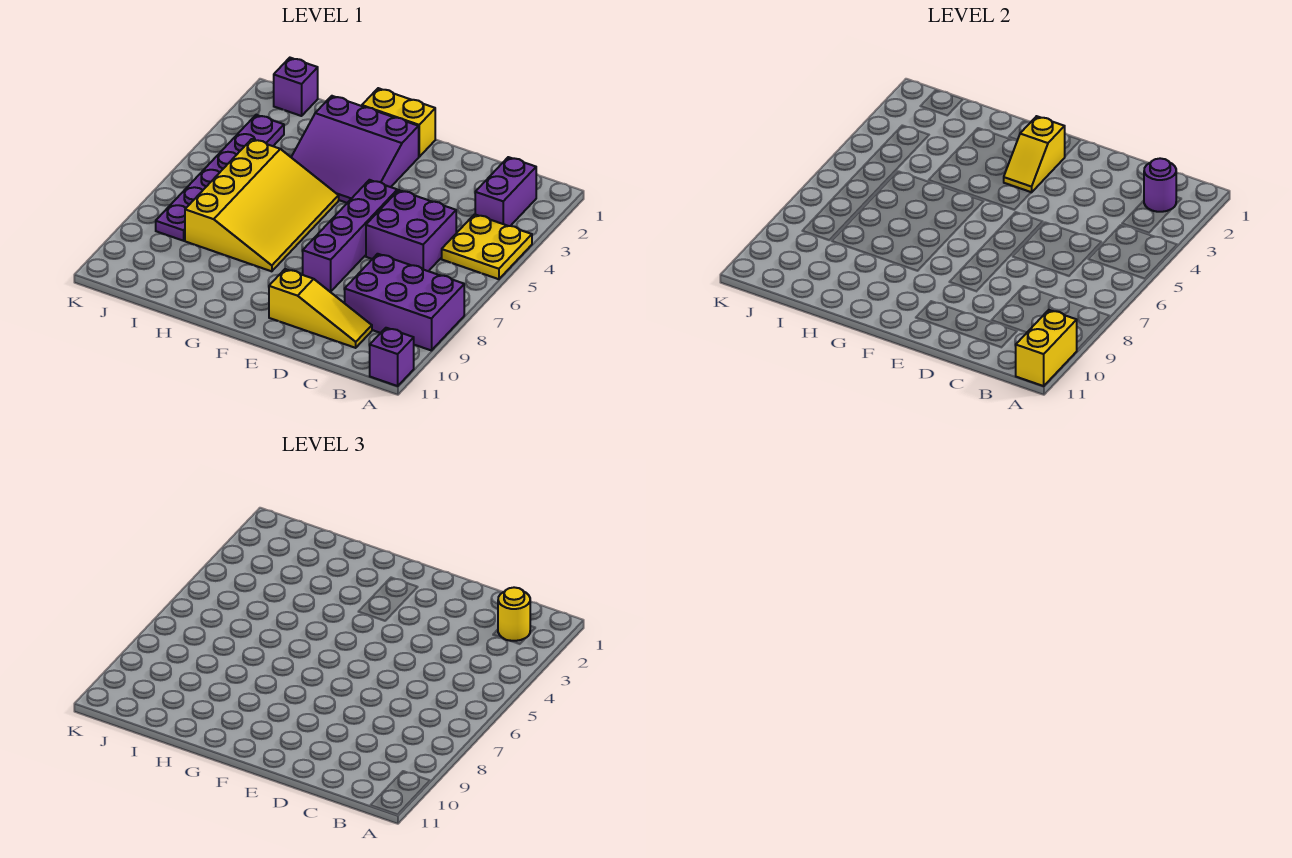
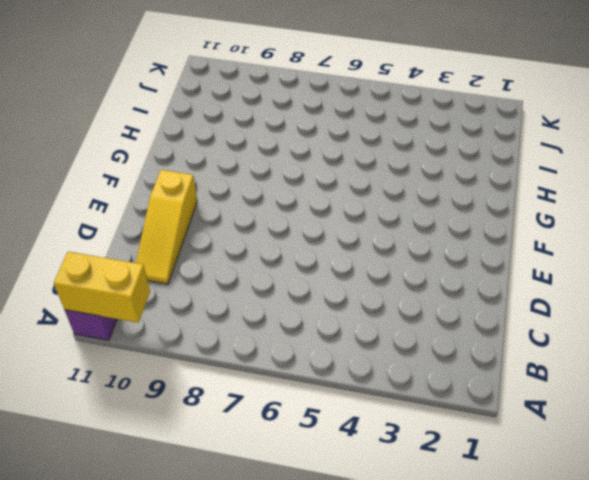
none -> yellow plate A4:B5 level 1
none -> purple brick A8:C9 level 1
none -> purple brick B2:B3 level 1

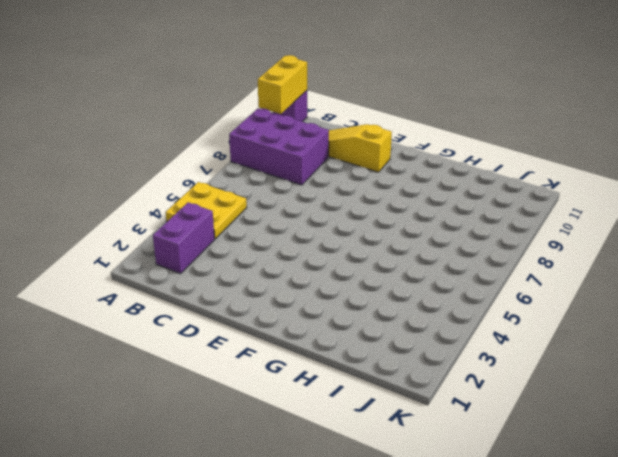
none -> purple brick C5:D6 level 1
none -> purple brick E5:E8 level 1
none -> yellow brick F1:G1 level 1

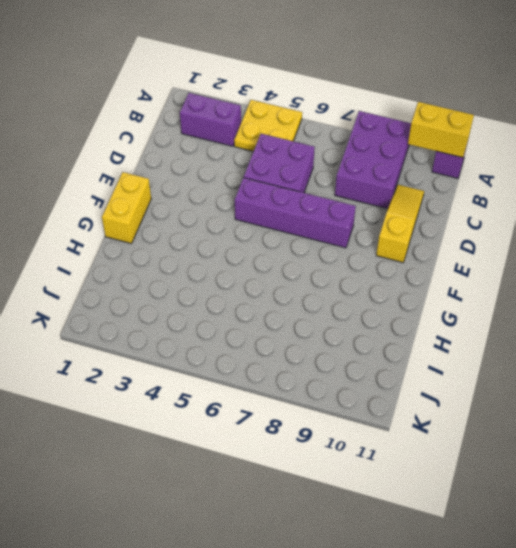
none -> purple slope F2:H4 level 1 top 2
none -> yellow slope G5:I8 level 1 top I
none -> purple brick J1 level 1

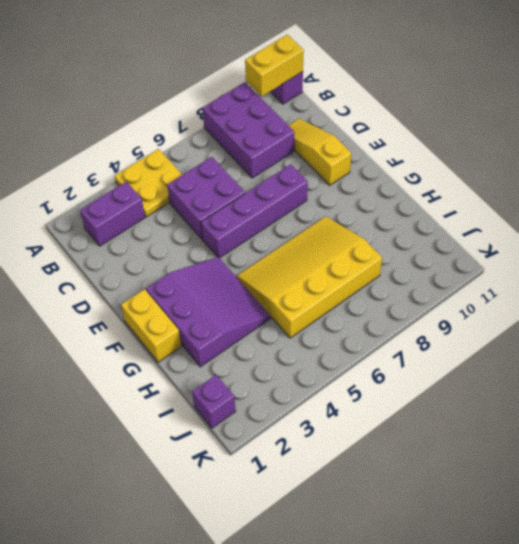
none -> purple plate J3:J8 level 1
none -> purple round brick B2 level 2
none -> yellow slope F2:F3 level 2 top 2

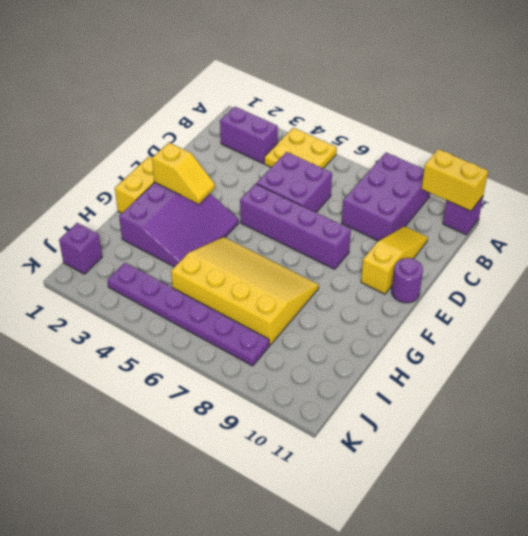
purple round brick E11 level 1 -> purple round brick B2 level 2
none -> yellow round brick B2 level 3

